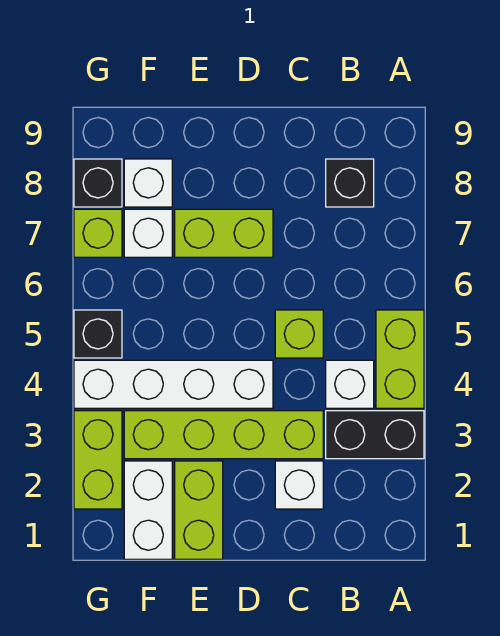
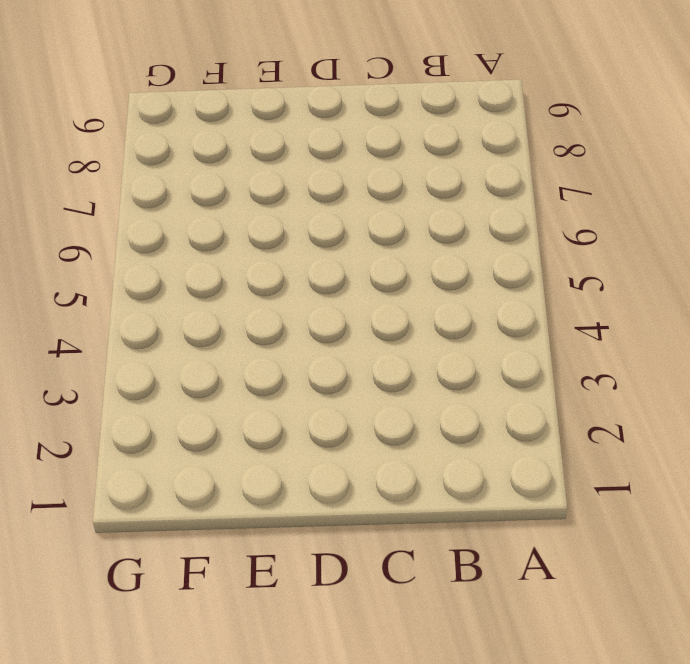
none -> black brick A3:B3 level 1
none -> lime brick A4:A5 level 1
none -> white brick B4 level 1

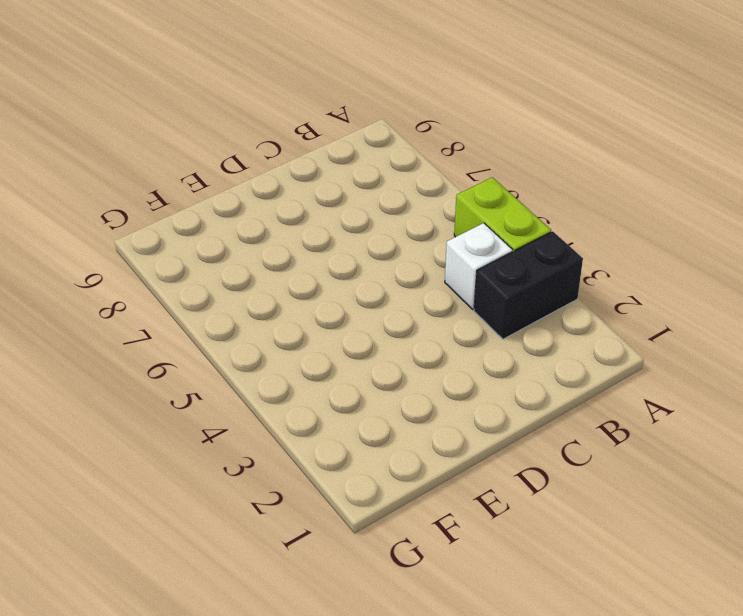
none -> black brick B8 level 1
none -> white brick C2 level 1
none -> lime brick C3:F3 level 1

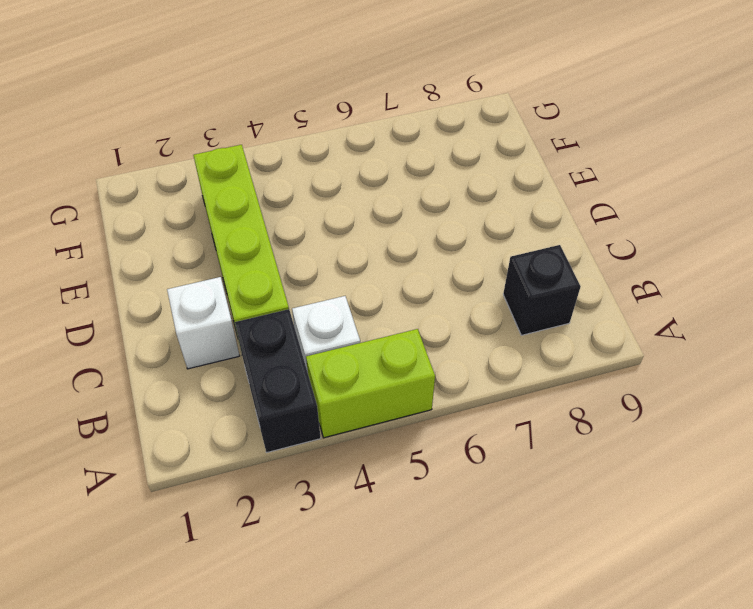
none -> lime brick C5 level 1
none -> white brick D4:G4 level 1
none -> lime brick D7:E7 level 1

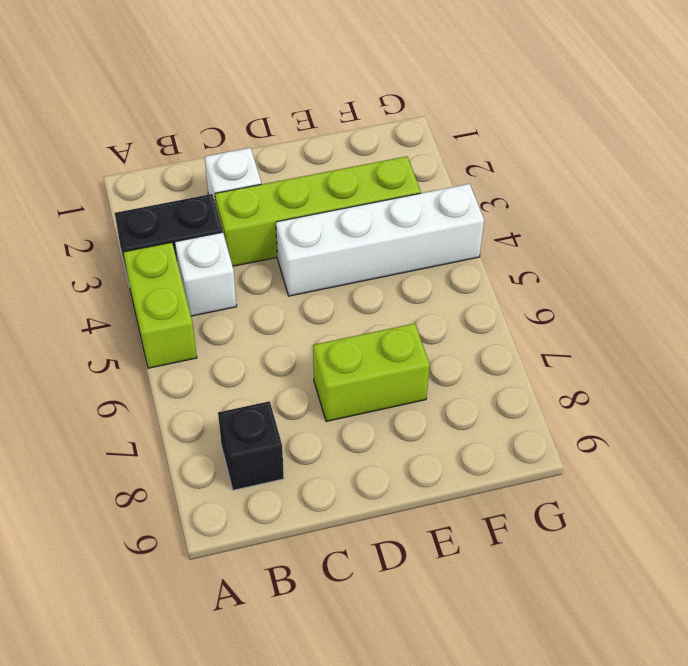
none -> lime brick C5 level 1
none -> lime brick E1:E2 level 1
none -> white brick F1:F2 level 1

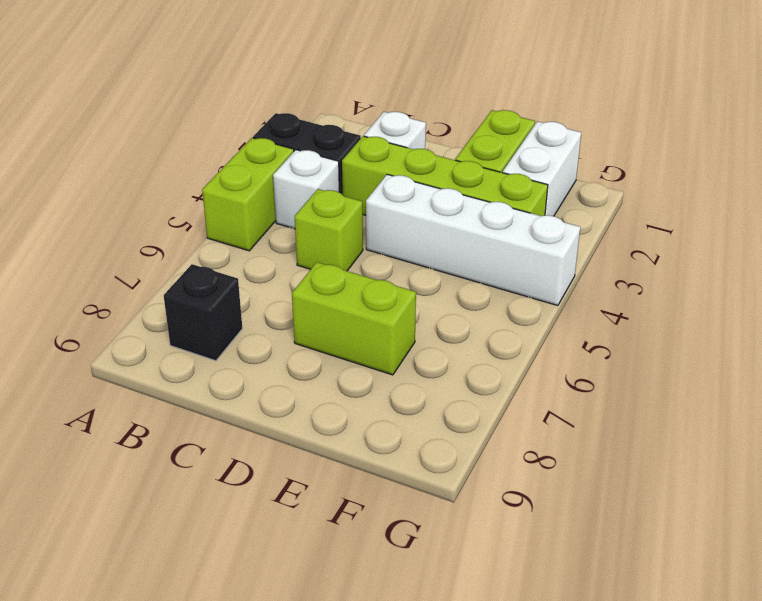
none -> white brick F7 level 1
none -> white brick F8 level 1
none -> lime brick G2:G3 level 1

